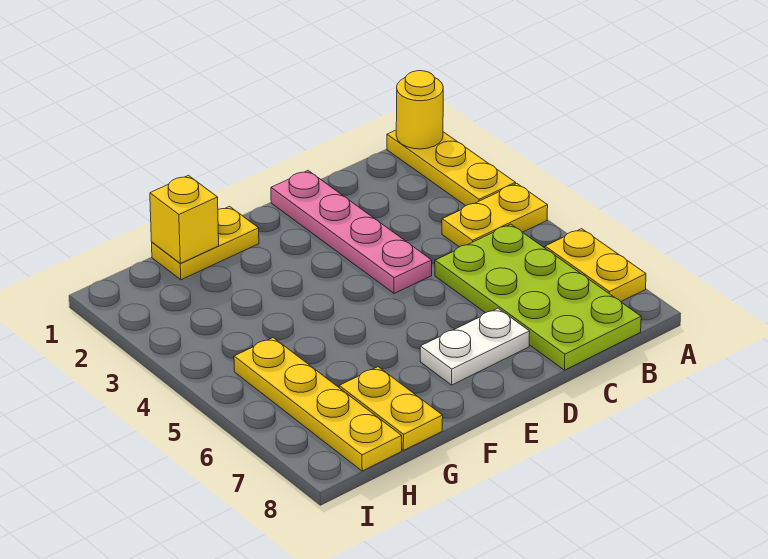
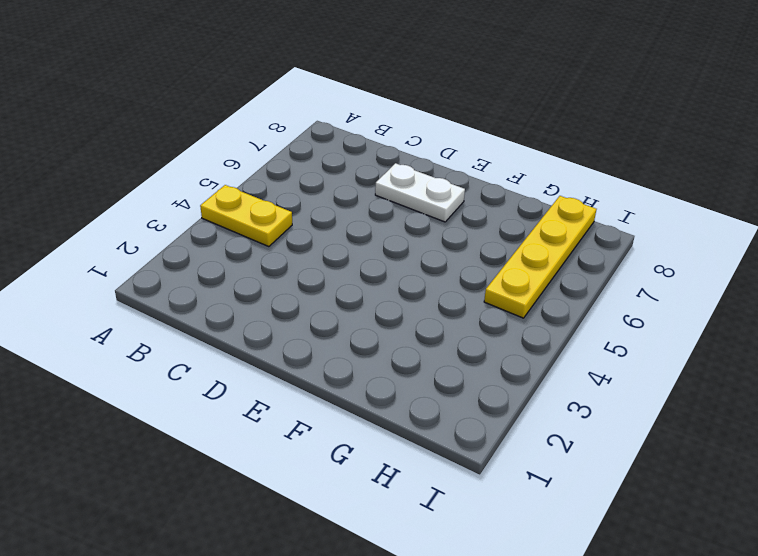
none -> yellow plate A1:A3 level 1
none -> yellow plate A6:A7 level 1

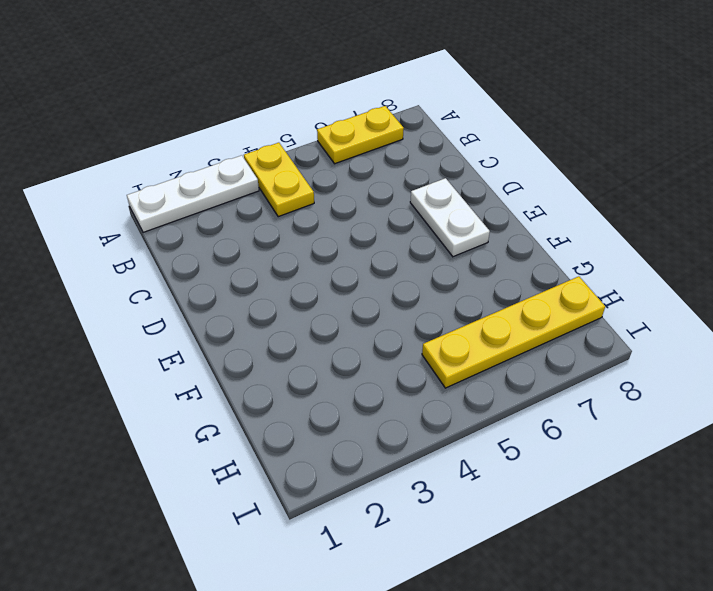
white plate A1:A3 level 1 -> yellow plate A1:A3 level 1
none -> lime plate B5:C8 level 1
none -> pink plate D1:D4 level 1

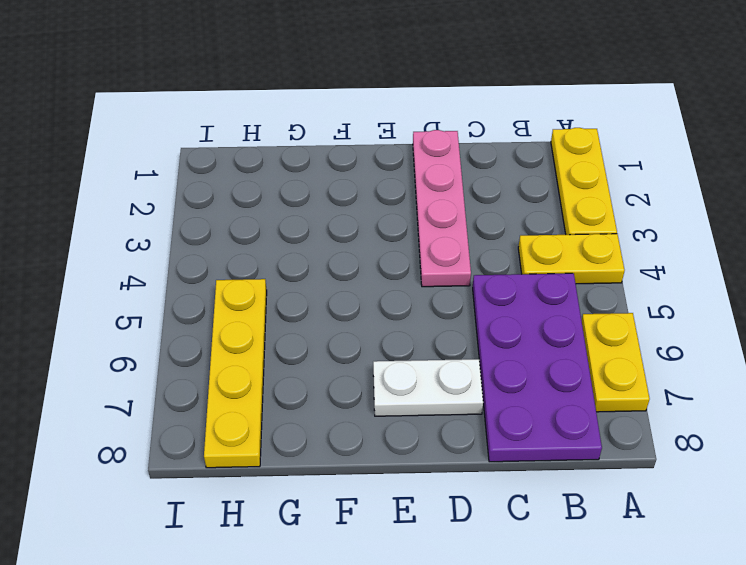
purple plate B5:C8 level 1 -> lime plate B5:C8 level 1
none -> yellow plate F1:G1 level 1
none -> yellow plate G7:G8 level 1

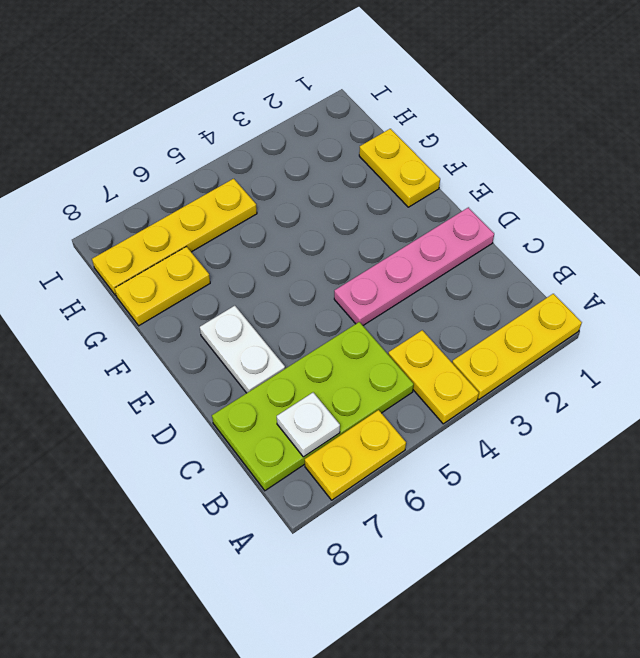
white plate B7 level 2 -> none
none -> yellow round brick A1 level 2
none -> yellow brick G1 level 2

